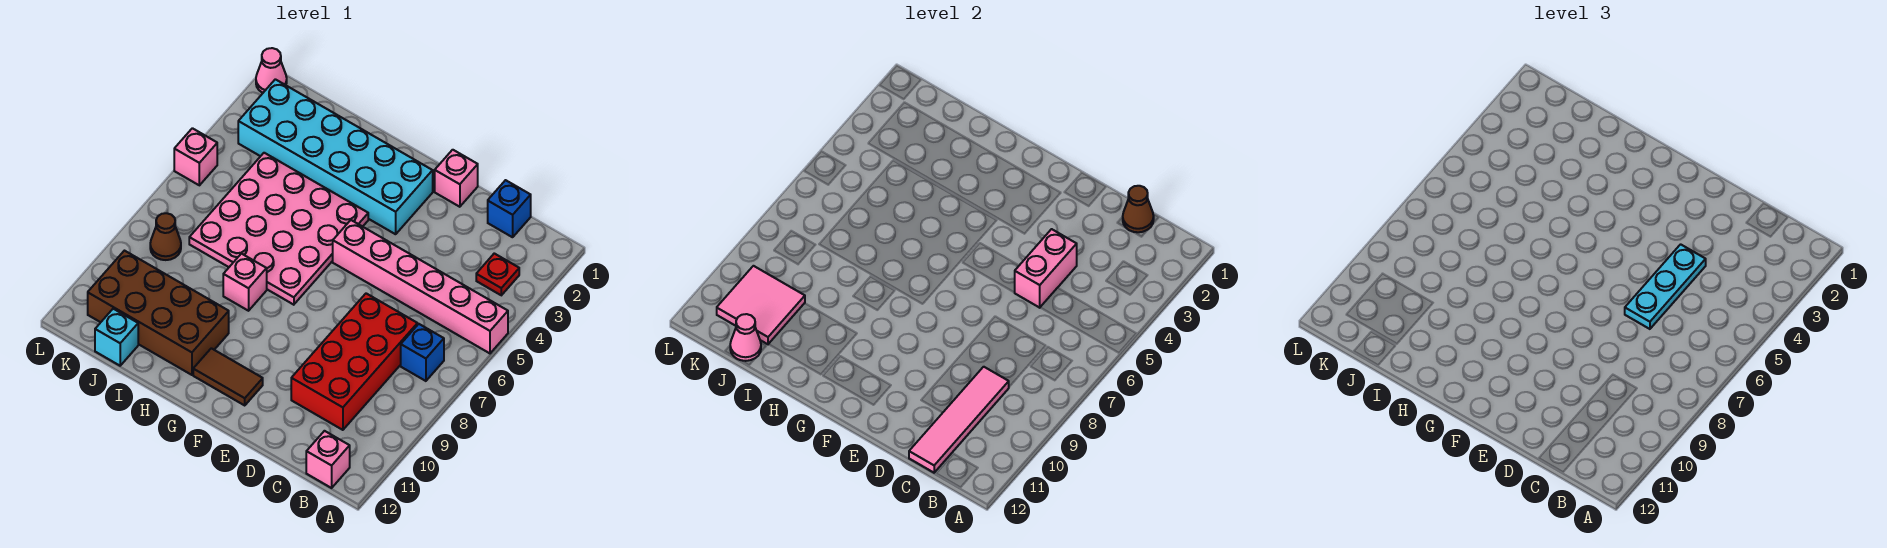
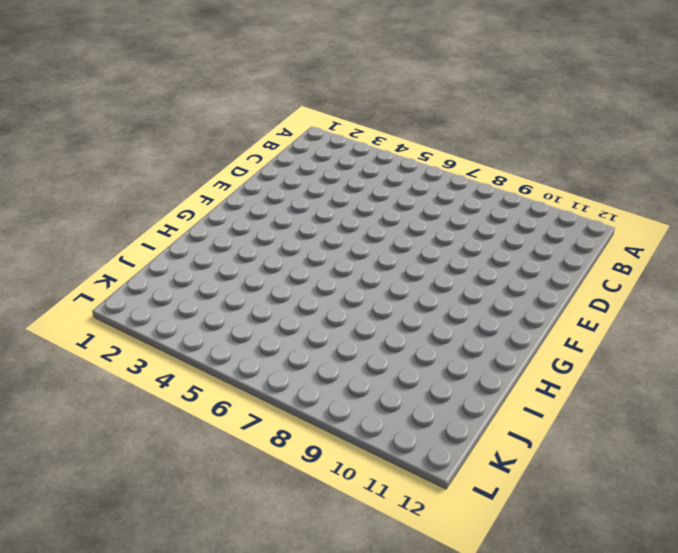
none -> pink brick A5:F5 level 1
none -> red plate B3 level 1
none -> blue brick B7 level 1

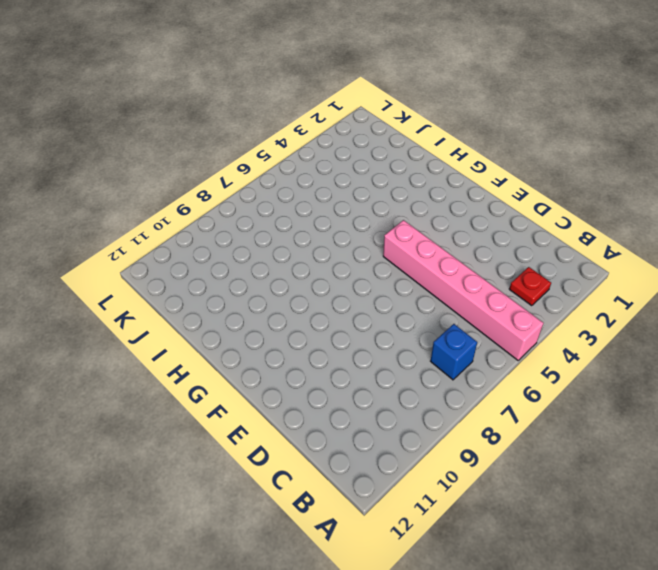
none -> pink brick B12 level 1
none -> blue brick C1 level 1
none -> red brick C7:D10 level 1

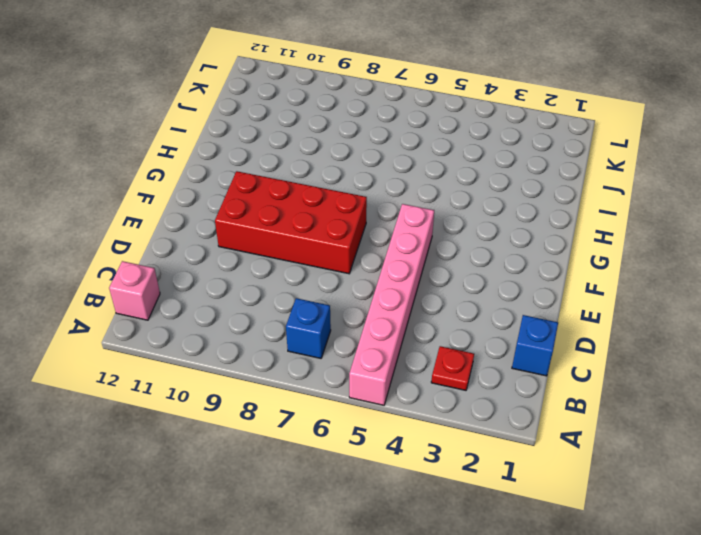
red brick E7:F10 level 1 -> red brick C7:D10 level 1
none -> pink brick E1 level 1
none -> cyan brick F2:K3 level 1
none -> brown tile F11:G11 level 1

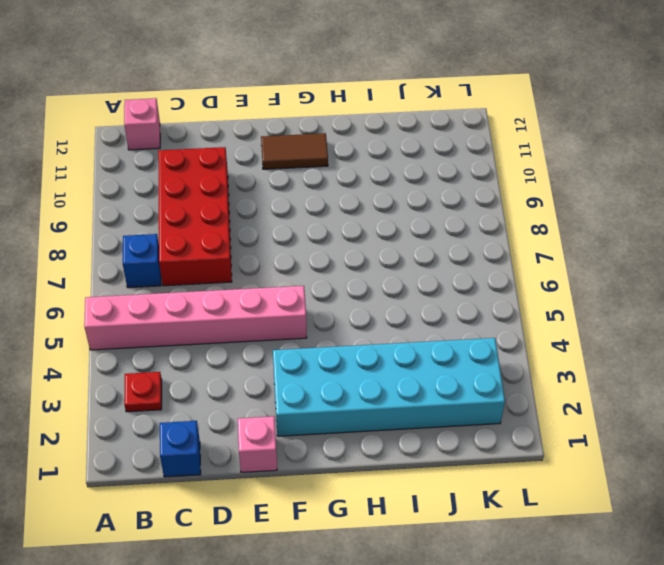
none -> pink plate G4:J7 level 1
none -> pink brick H8 level 1
none -> brown brick H10:K11 level 1

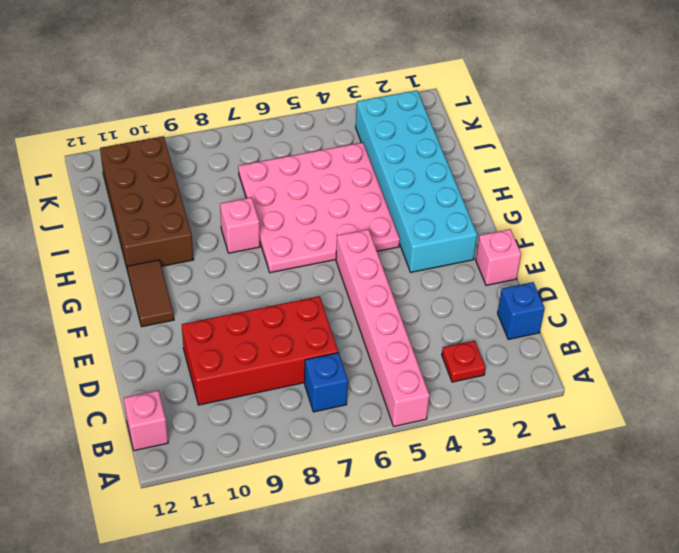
none -> cyan brick J12 level 1
none -> brown cone K8 level 1
none -> pink cone L1 level 1

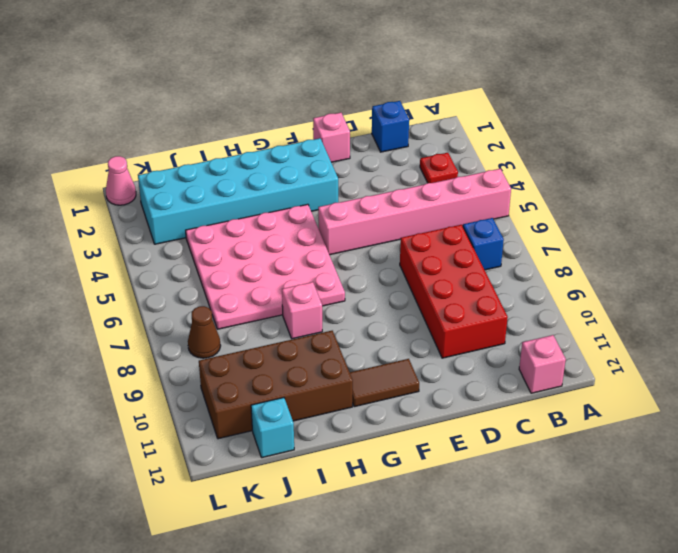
none -> pink brick L5 level 1
none -> brown cone C1 level 2
none -> pink tile C9:C12 level 2

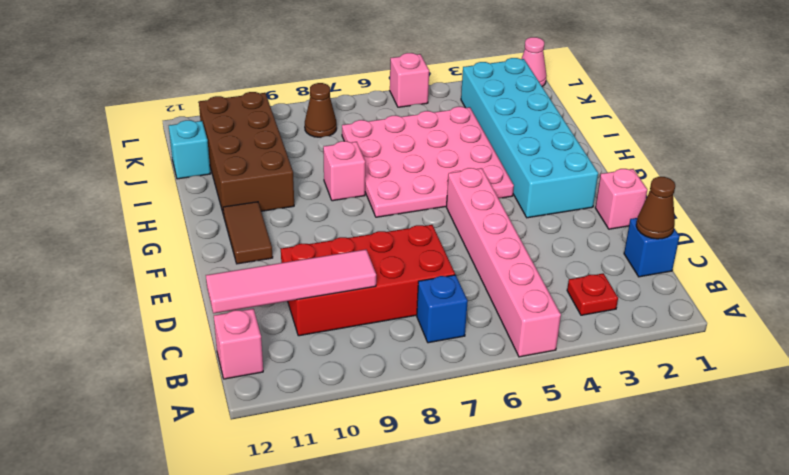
none -> pink brick D4:D5 level 2
none -> pink tile J10:K11 level 2
none -> pink cone J12 level 2

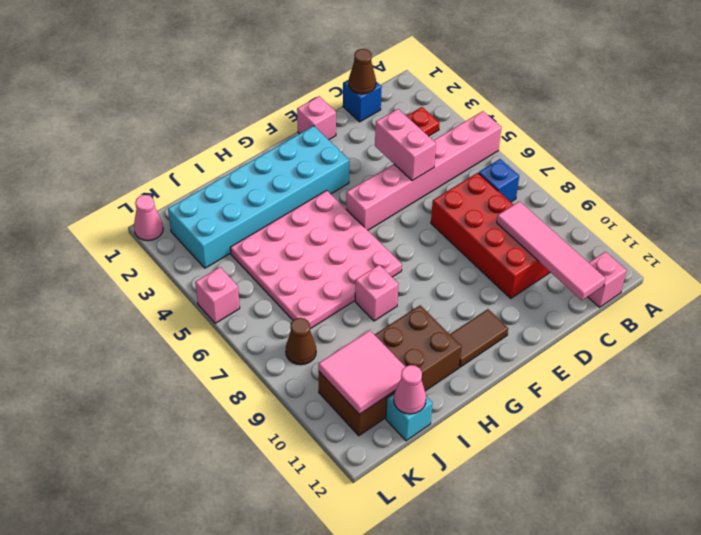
none -> cyan plate D4:D6 level 3

